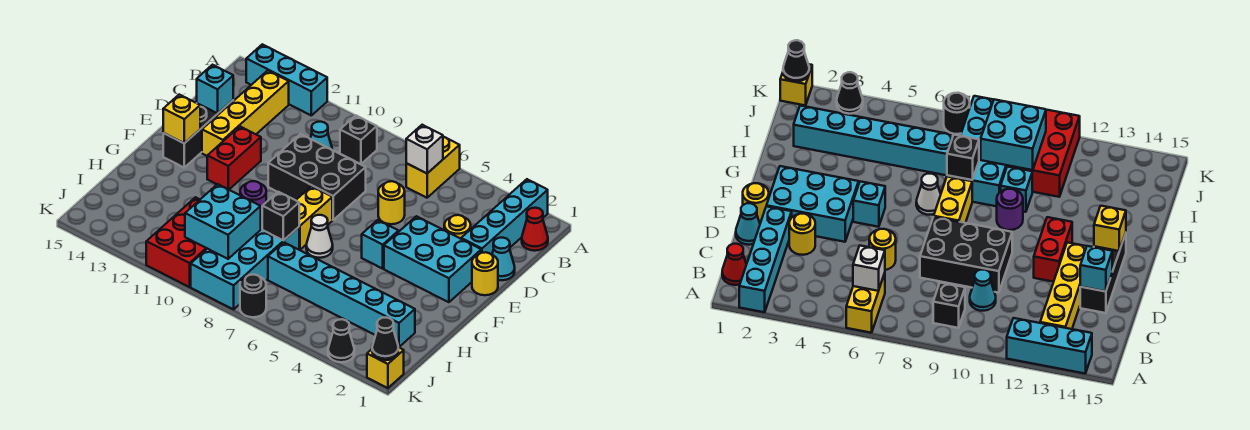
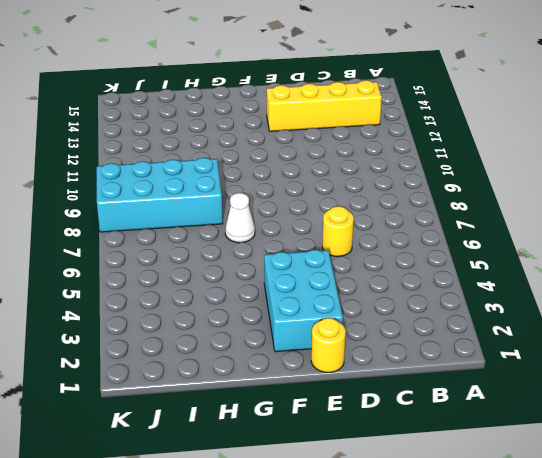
none -> cyan brick A2:D2 level 1
none -> yellow brick A6:B6 level 1
none -> cyan brick A12:A14 level 1
none -> red cone B1 level 1

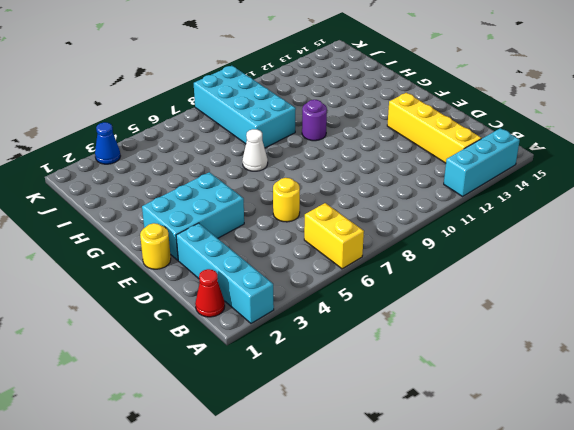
blue cone K3 level 1 -> black cone K3 level 1
none -> black brick B9 level 1
none -> cyan cone C10 level 1
none -> cyan cone D1 level 1
none -> yellow round brick D3 level 1

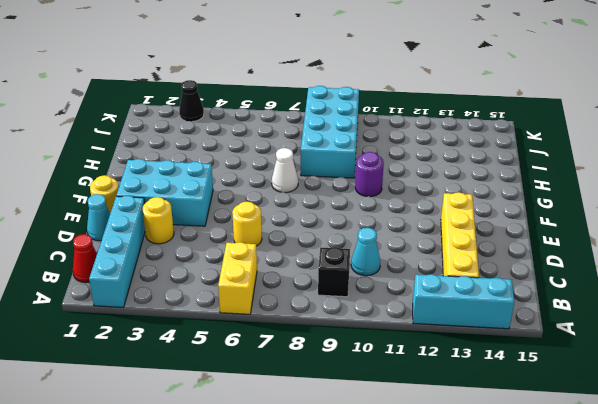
none -> black brick D8:E10 level 1
none -> black brick D14:F14 level 1
none -> red brick E12:F12 level 1
none -> cyan brick F5 level 1

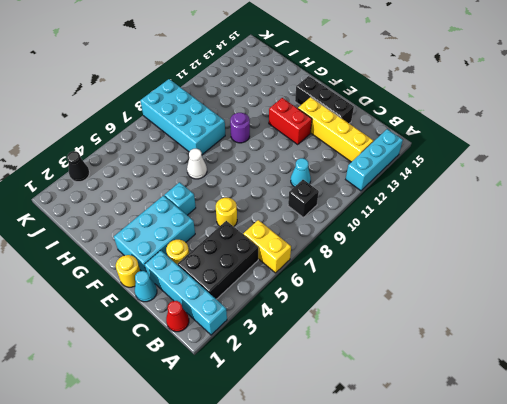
black brick B3:C5 level 1 -> black brick D8:E10 level 1
none -> yellow brick F8:G8 level 1
none -> cyan brick H10 level 1
none -> cyan brick I2:I7 level 1
none -> red brick I10:K11 level 1

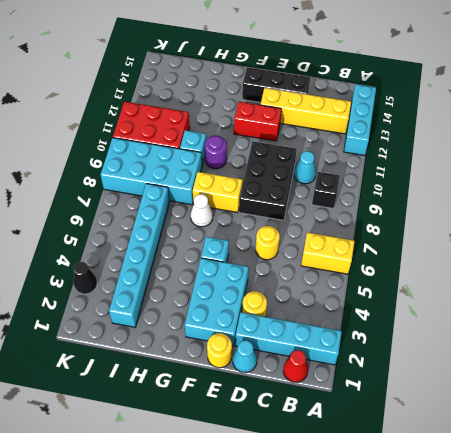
none -> yellow brick K1 level 1
none -> black round brick K7 level 1
none -> white brick B6 level 2
none -> cyan brick D14 level 2

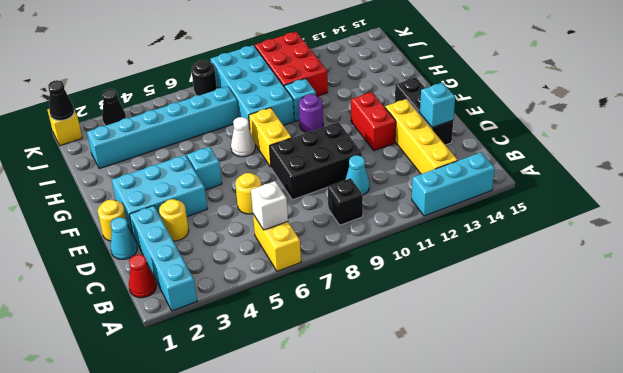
none -> yellow brick F14 level 2
none -> black brick H8 level 2
none -> cyan brick I9:J10 level 2

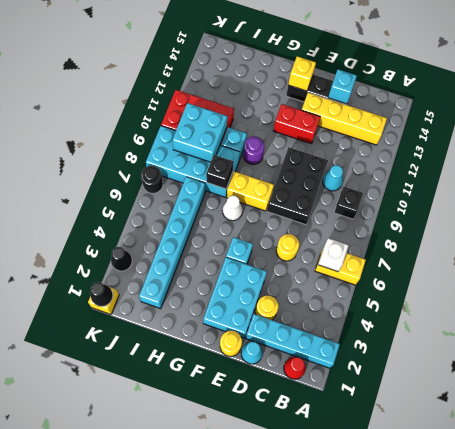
none -> cyan brick A12:A14 level 1

